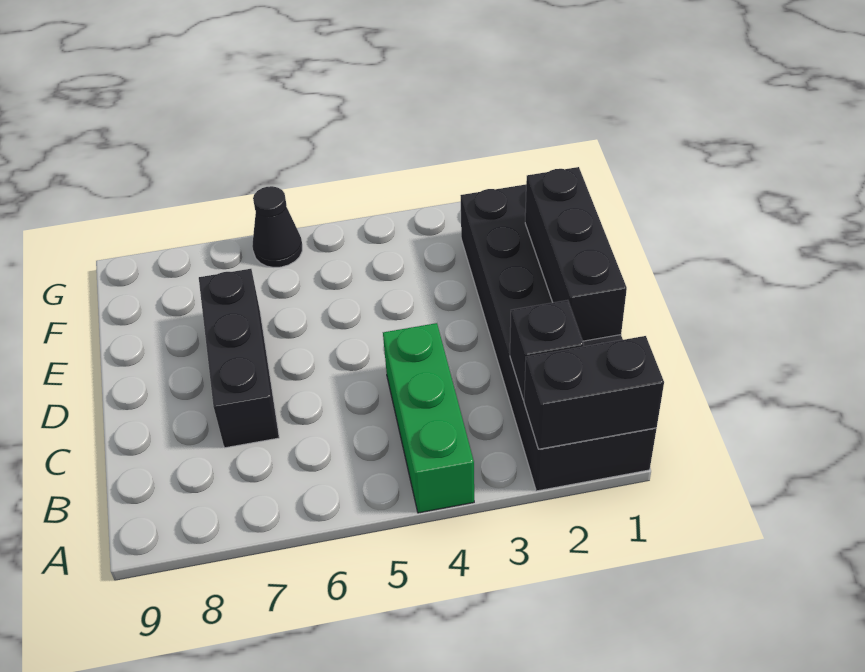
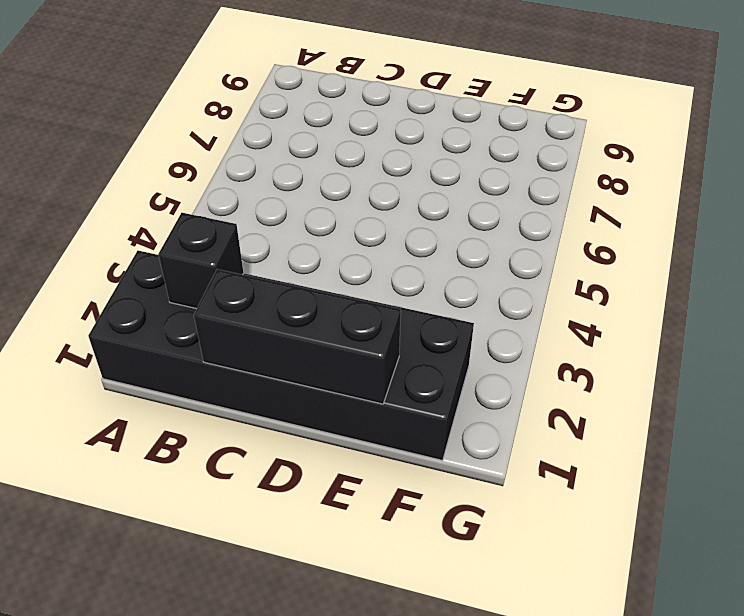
none -> green brick A4:C4 level 1
none -> black brick C7:E7 level 1

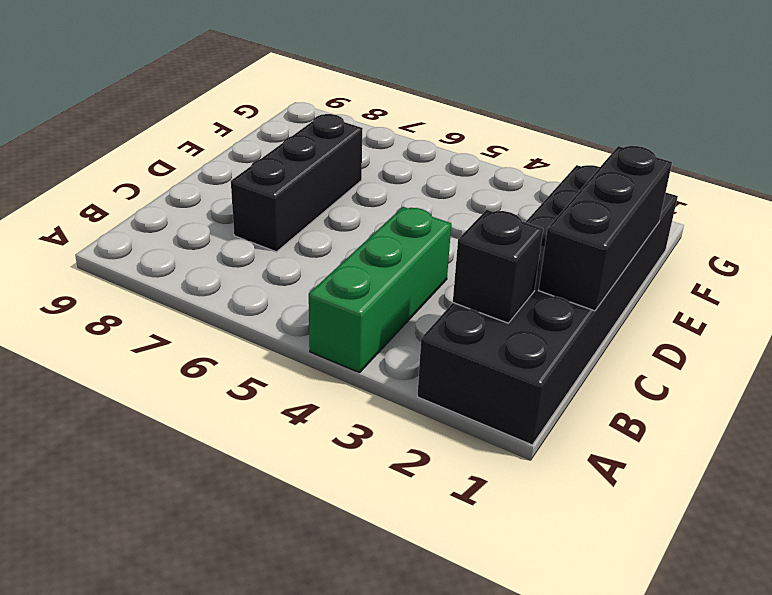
none -> black cone G6 level 1
none -> black brick A1:A2 level 2

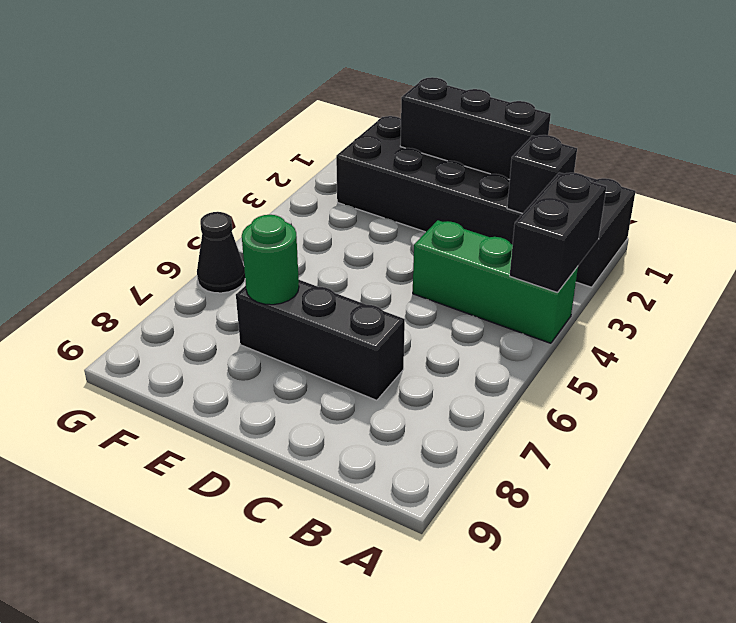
black brick A3:A4 level 2 -> black brick A1:A2 level 2
green round brick E7 level 2 -> none

